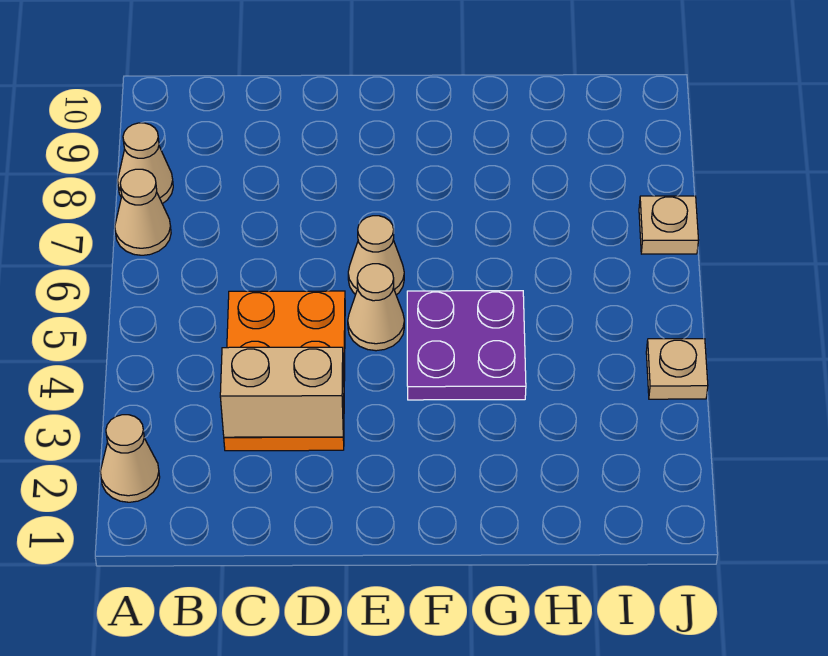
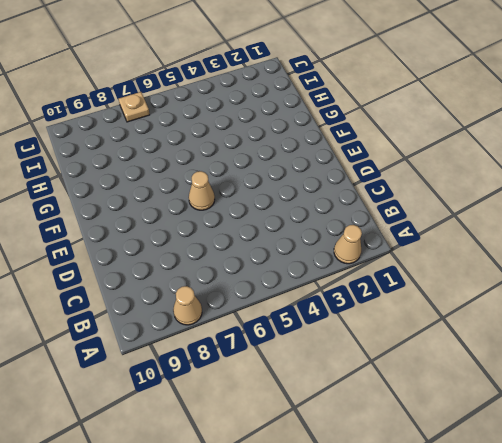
none -> tan cone A7 level 1
none -> orange plate C3:D5 level 1

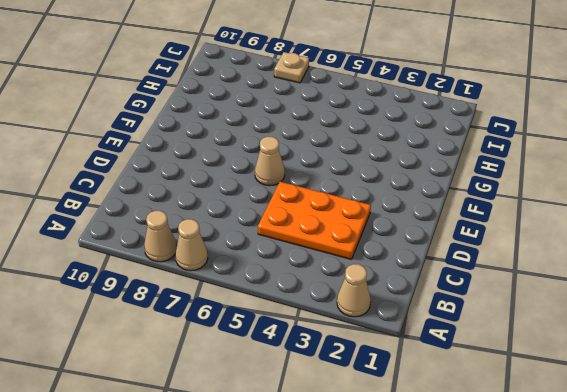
none -> tan cone E5 level 1
none -> purple plate F4:G5 level 1

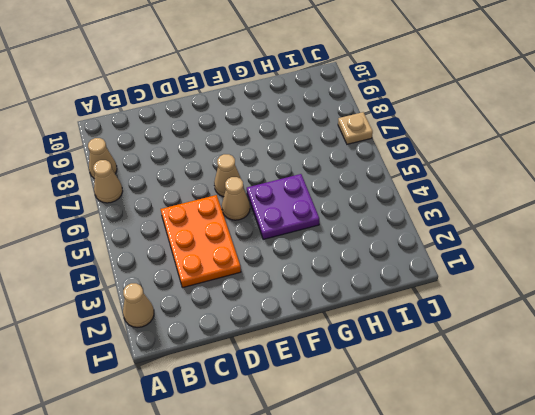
none -> tan plate J4 level 1
none -> tan brick C3:D3 level 2

